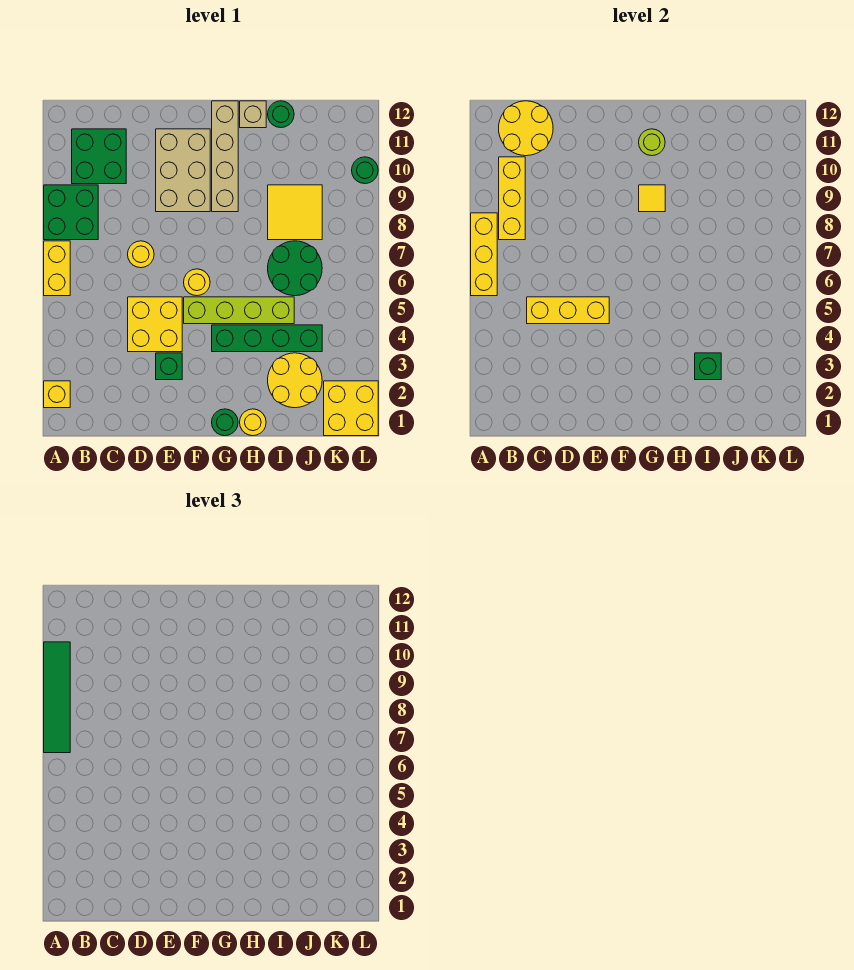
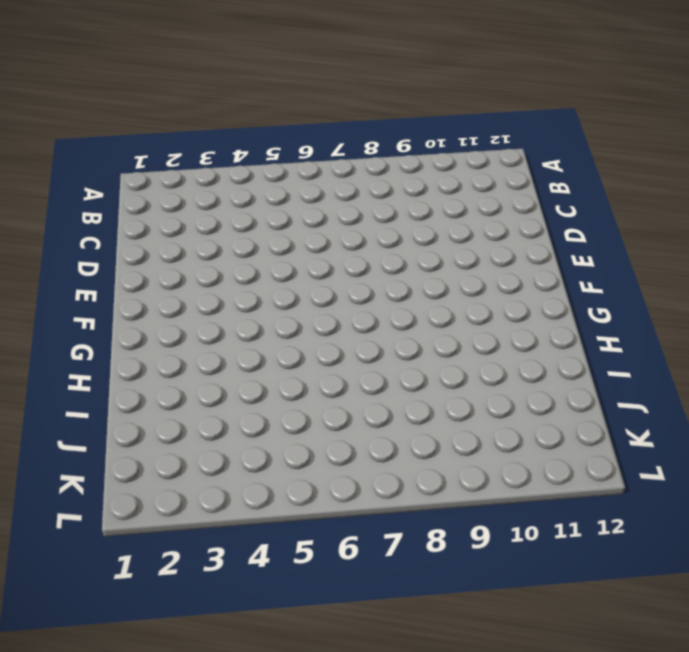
none -> yellow brick A2 level 1
none -> yellow brick A6:A7 level 1
none -> green brick A8:B9 level 1

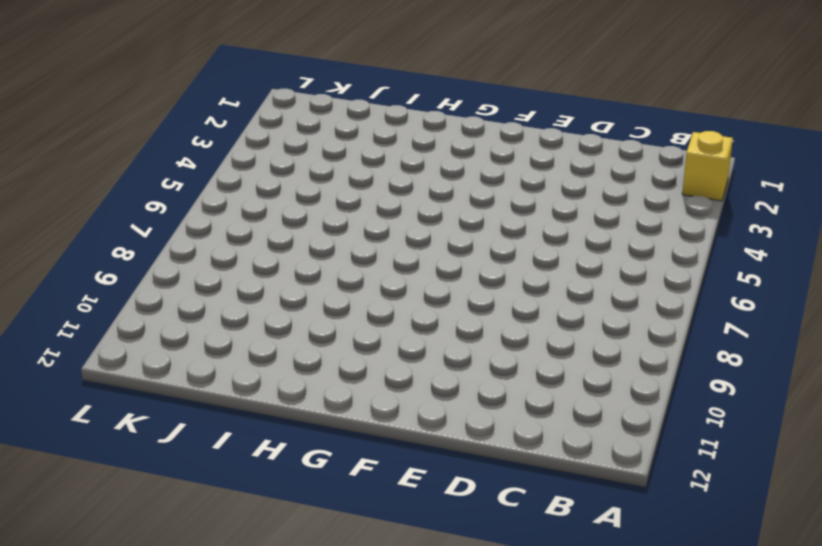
none -> yellow brick A6:A7 level 1
none -> green brick A8:B9 level 1
none -> green brick B10:C11 level 1

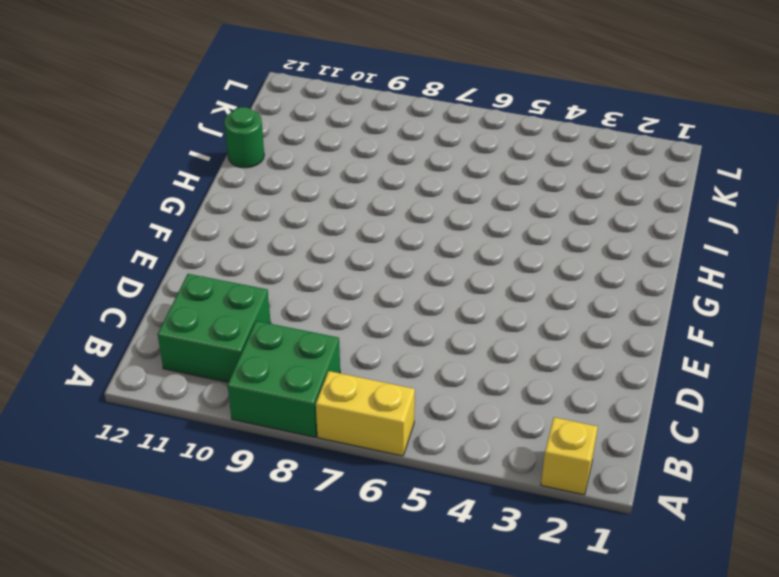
none -> yellow brick D4:E5 level 1
none -> yellow round brick D7 level 1
none -> green brick E3 level 1

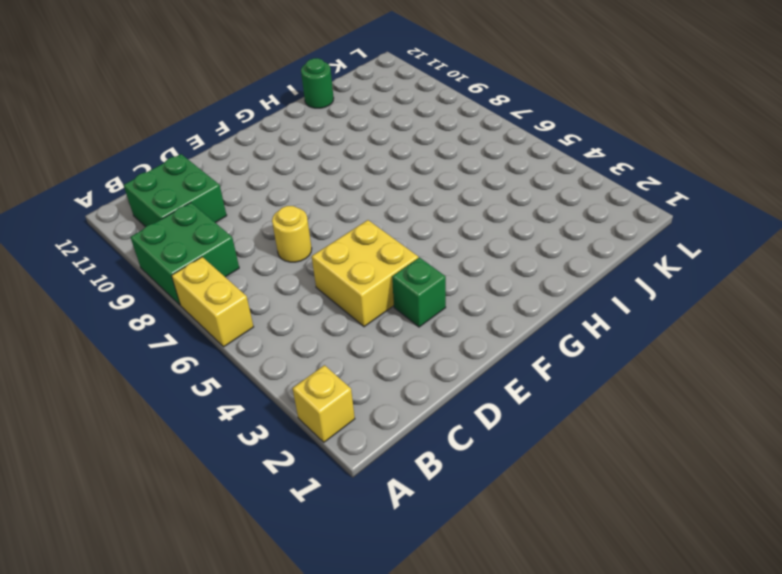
none -> tan brick E9:F11 level 1
none -> lime brick F5:I5 level 1
none -> yellow round brick F6 level 1

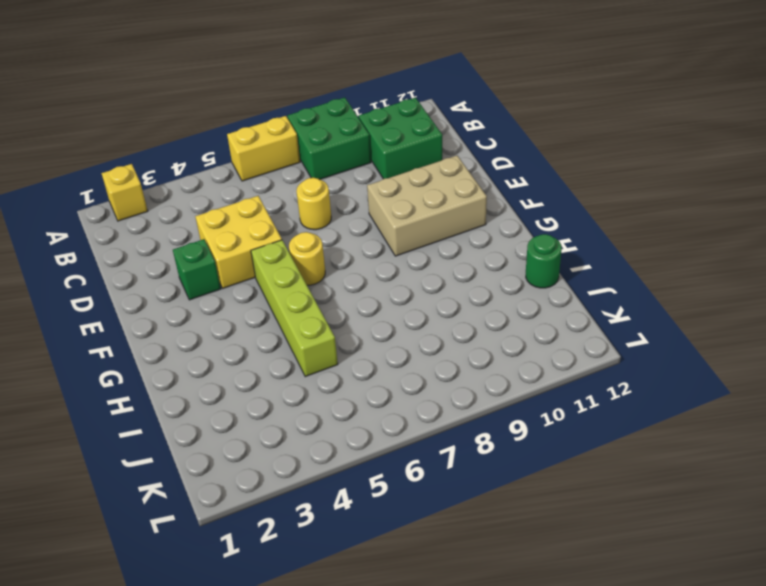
none -> green round brick G1 level 1
none -> green brick G4:J4 level 1
none -> tan brick G9:G12 level 1

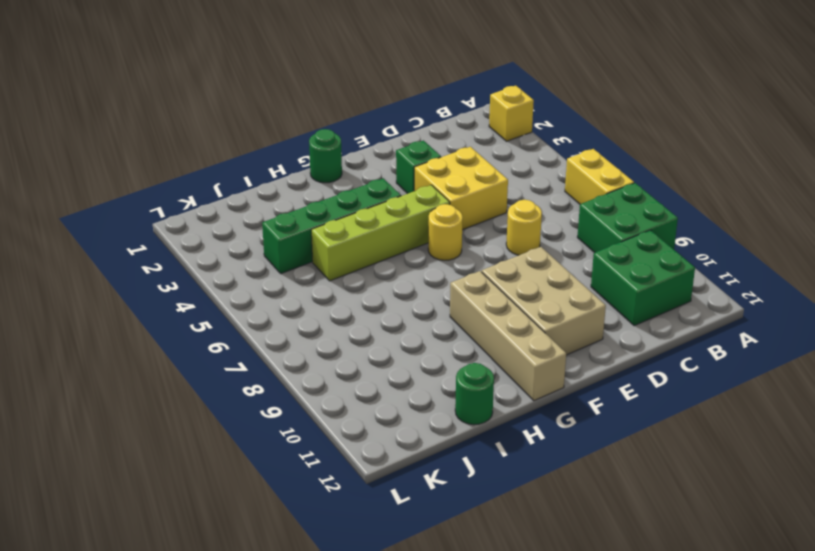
none -> yellow round brick H1 level 1
none -> tan brick H12 level 1
none -> yellow round brick I2:J3 level 1

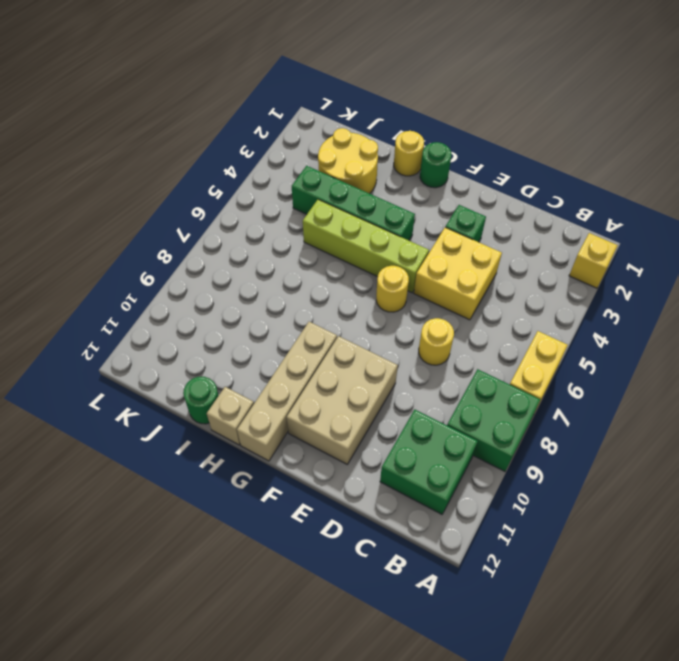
none -> green round brick I6:J7 level 1
none -> yellow tile I8:J9 level 1
none -> yellow brick K1:L2 level 1

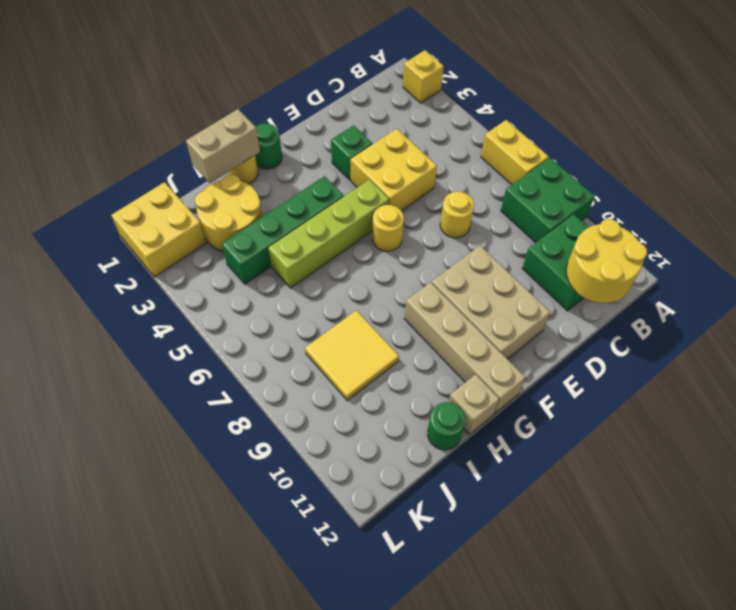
tan brick H1:I1 level 2 -> none
none -> green round brick I6:J7 level 1
none -> green round brick L10 level 1
none -> yellow brick A6:A8 level 2

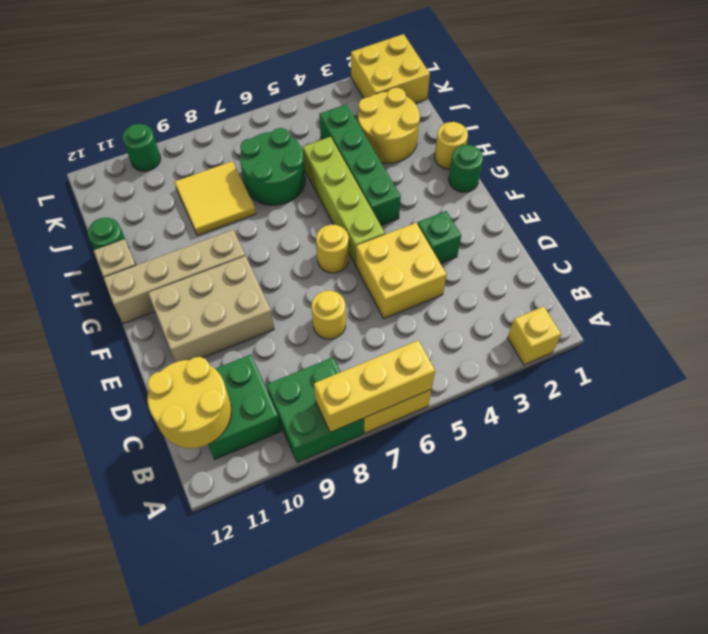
none -> yellow brick B8:B10 level 2
none -> yellow brick C5:E5 level 2
none -> yellow tile G9 level 2

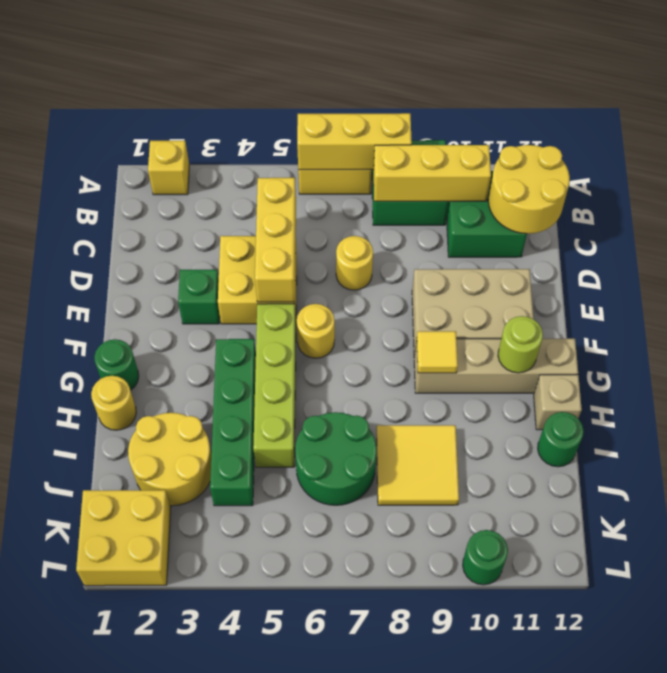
none -> green brick I3 level 2
none -> green tile A7:A10 level 3

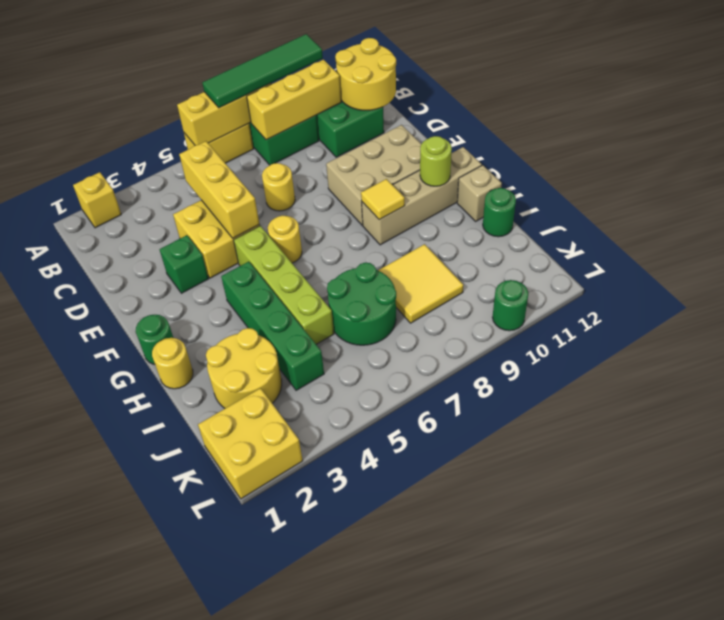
none -> green brick I3 level 2

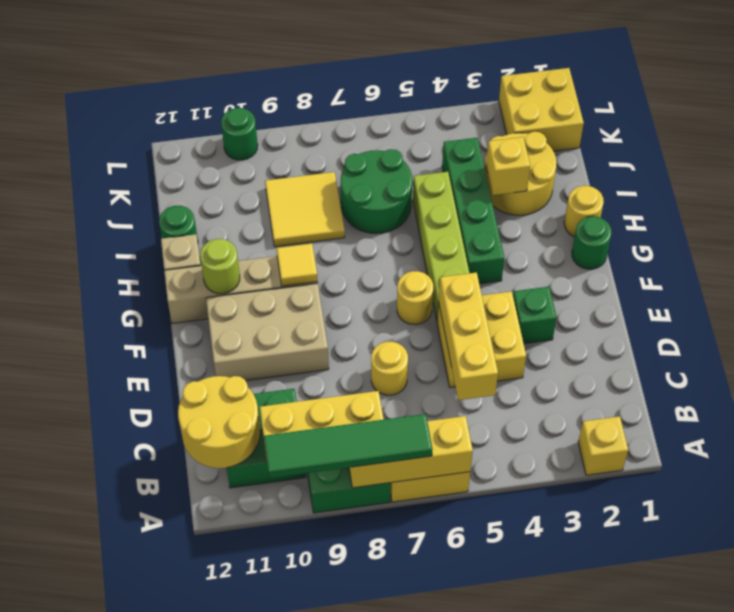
yellow brick I3 level 2 -> green brick I3 level 2

